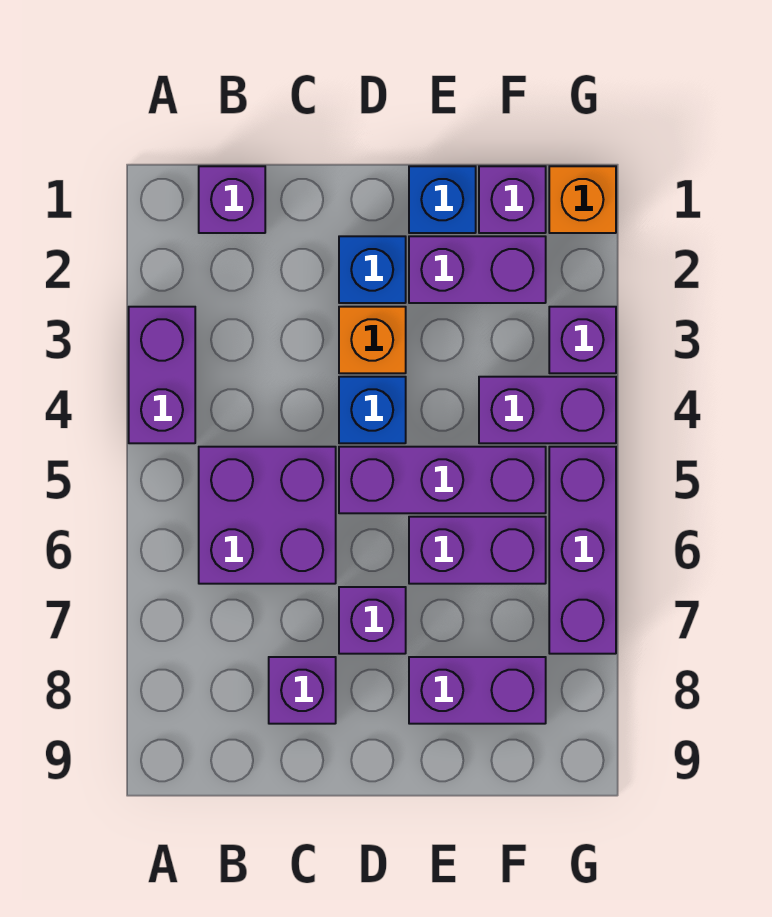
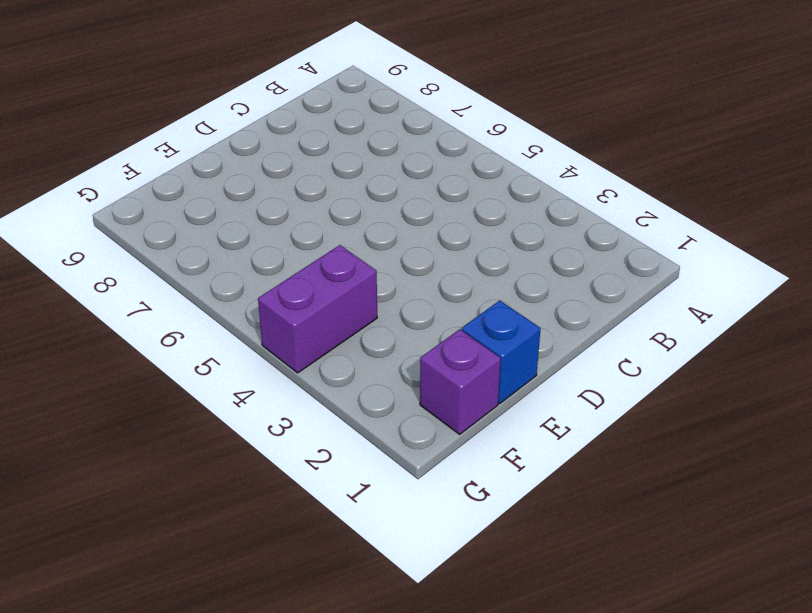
none -> purple brick A3:A4 level 1
none -> purple brick B1 level 1
none -> purple brick B5:C6 level 1

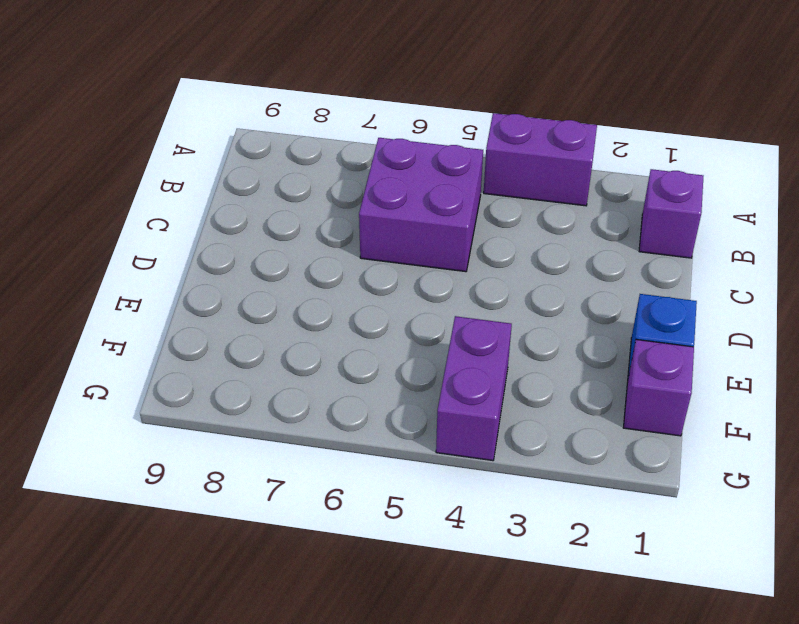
none -> purple brick C8 level 1
none -> blue brick D2 level 1
none -> orange brick D3 level 1

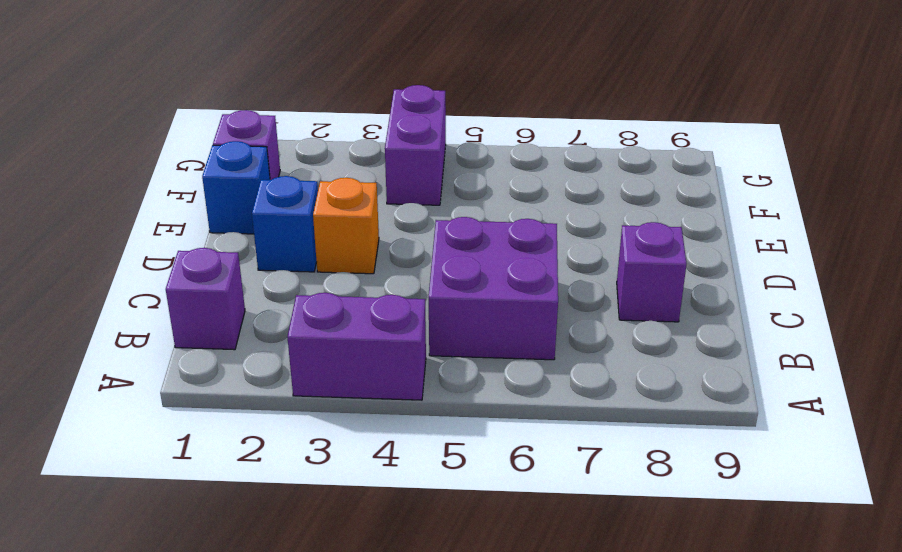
none -> blue brick D4 level 1
none -> purple brick D5:F5 level 1
none -> purple brick D7 level 1

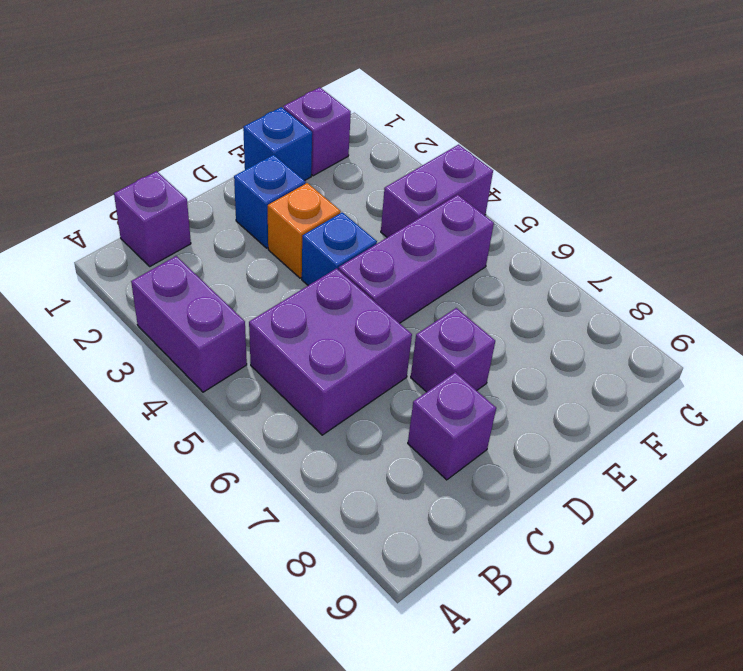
none -> purple brick E2:F2 level 1
none -> purple brick E6:F6 level 1
none -> purple brick E8:F8 level 1

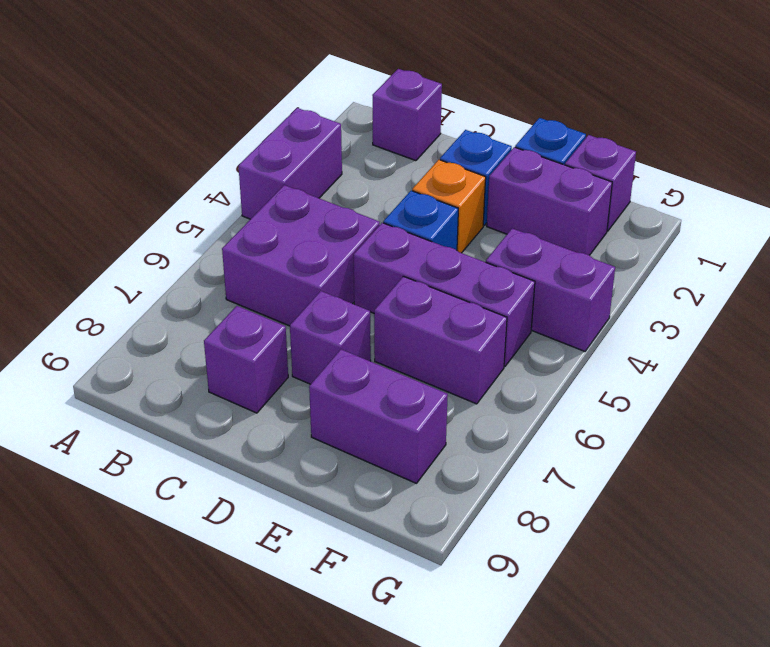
none -> orange brick G1 level 1
none -> purple brick G3 level 1
none -> purple brick G5:G7 level 1

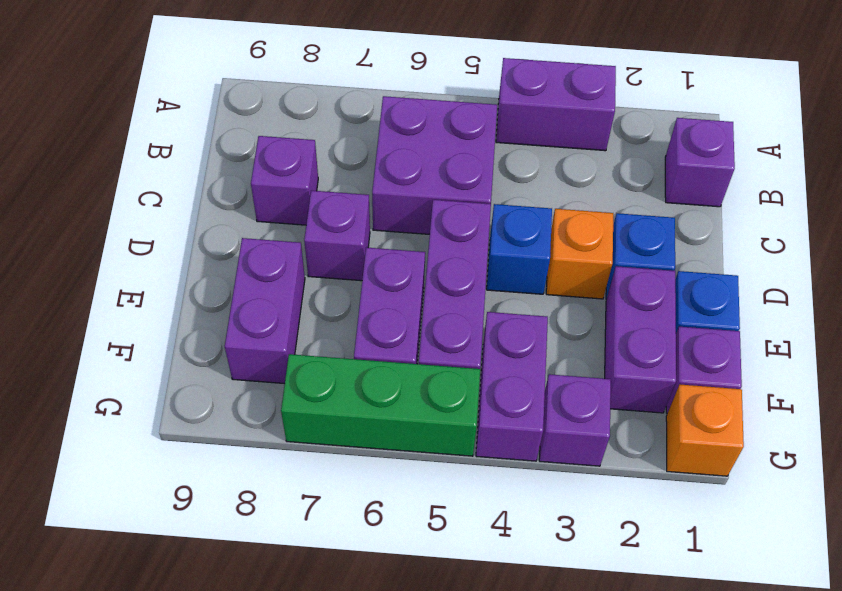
green brick G5:G7 level 1 -> purple brick G5:G7 level 1

